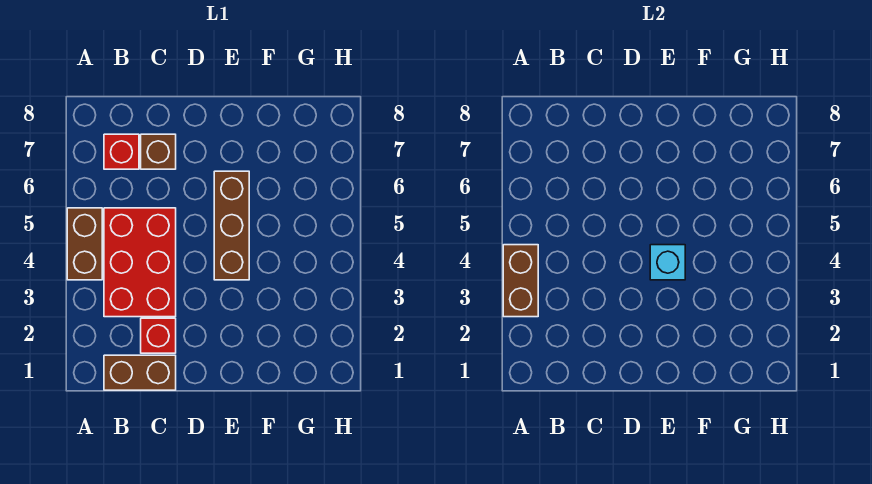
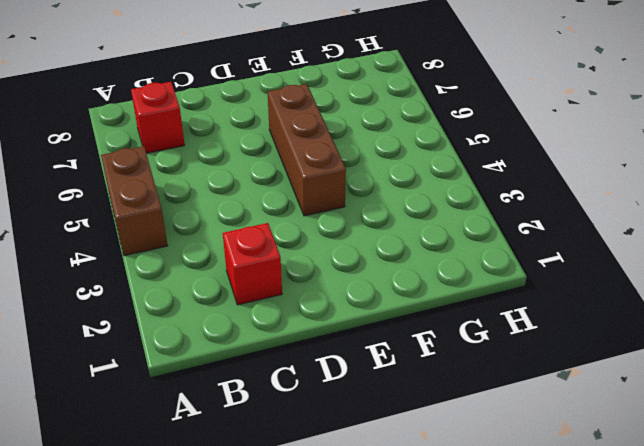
none -> brown brick B1:C1 level 1
none -> red brick B3:C5 level 1

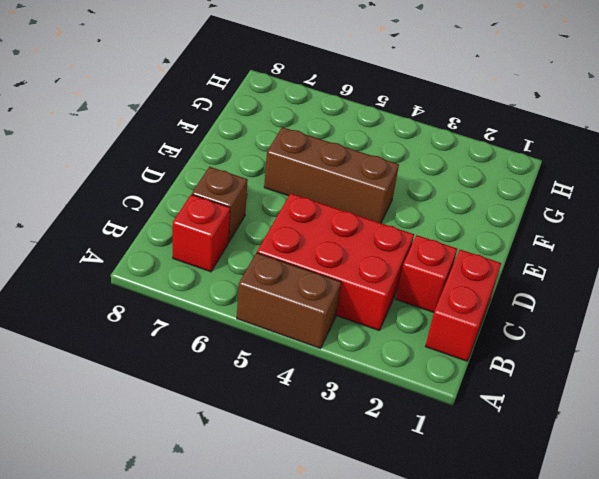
red brick B1:C1 level 1 -> brown brick B1:C1 level 1
none -> brown brick A3:A4 level 2
none -> cyan brick E4 level 2

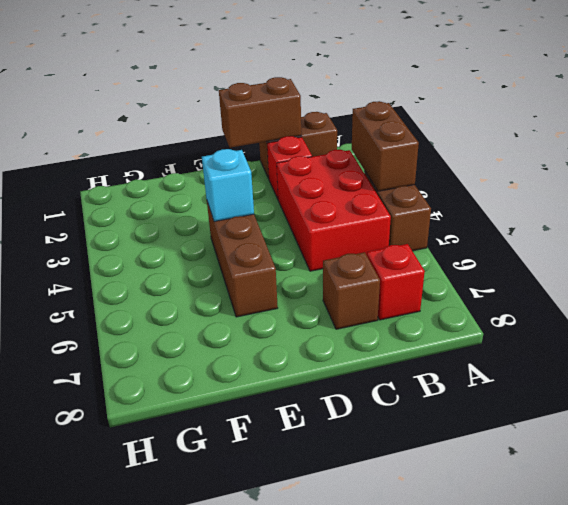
brown brick C1:D1 level 2 -> none

